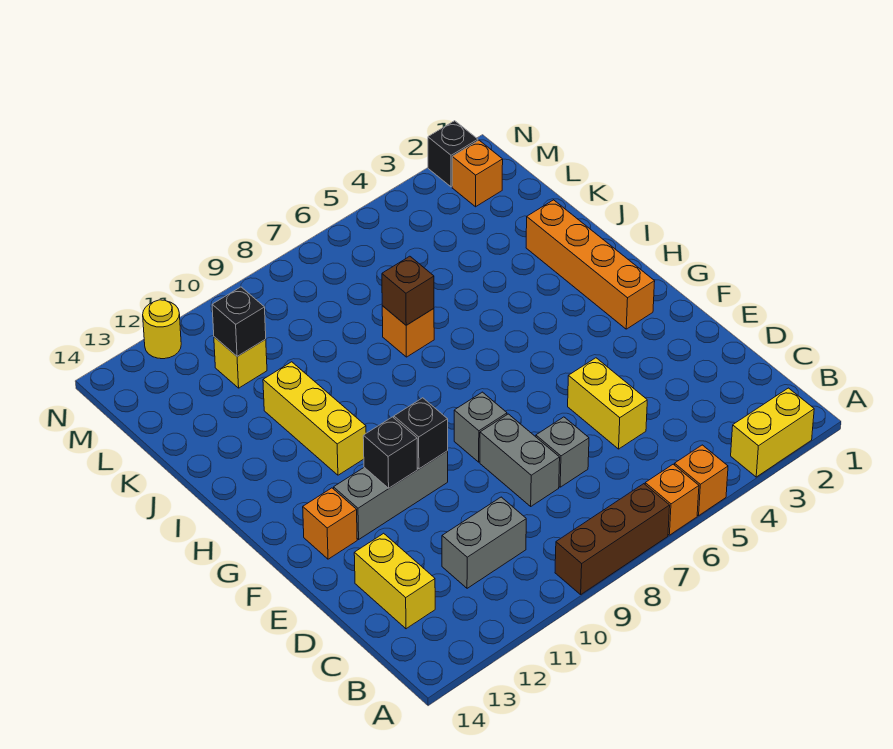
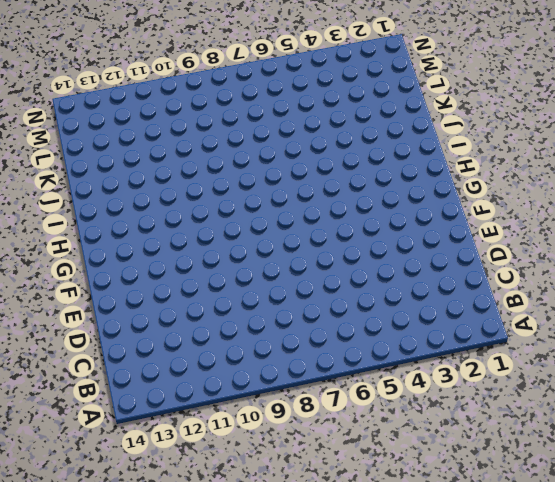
none -> yellow brick A2:A3 level 1
none -> orange brick A5 level 1
none -> orange brick A6 level 1

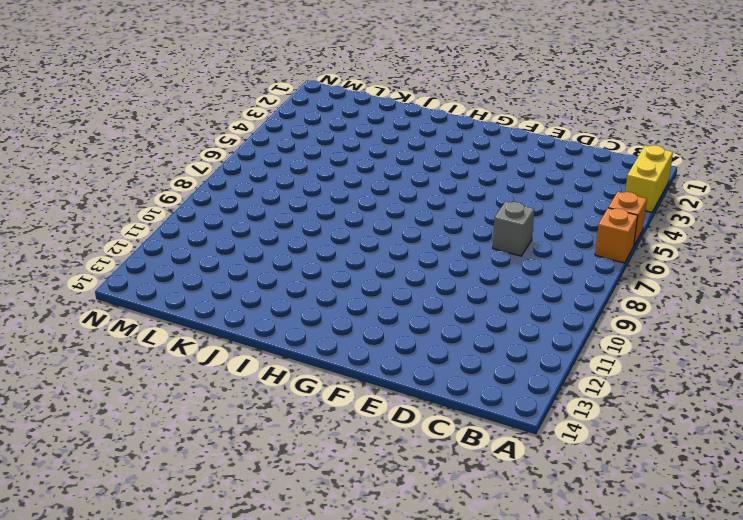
none -> brown brick A7:A9 level 1
none -> grey brick C10:C11 level 1
none -> yellow brick C13:D13 level 1

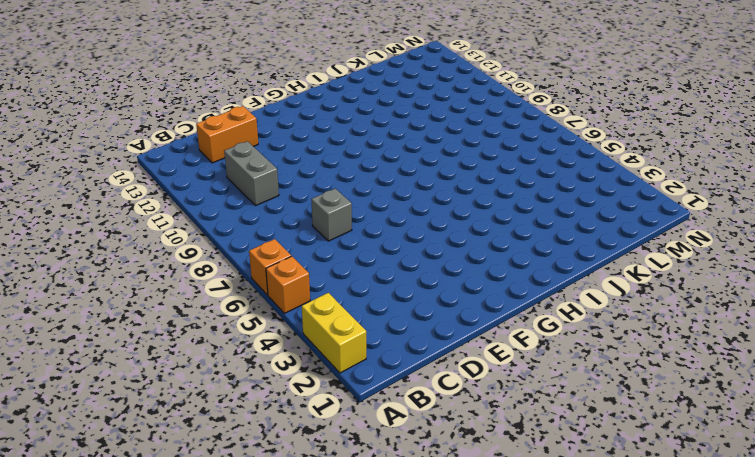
orange brick C13:D13 level 1 -> yellow brick C13:D13 level 1
none -> brown brick A7:A9 level 1
none -> yellow brick D5:E5 level 1
none -> grey brick D8:E8 level 1

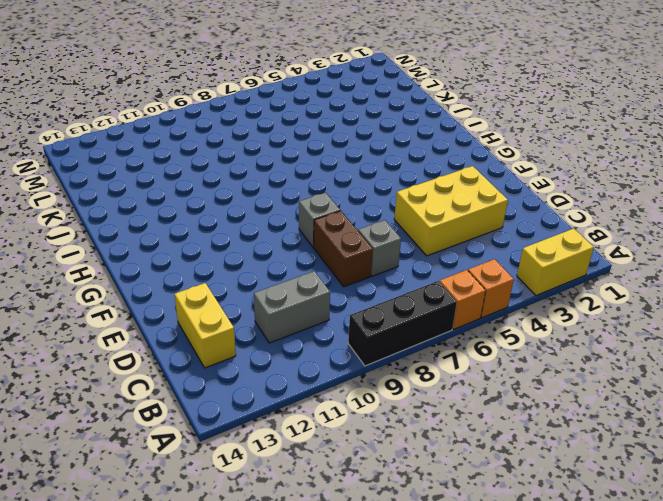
black brick A7:A9 level 1 -> brown brick A7:A9 level 1
yellow brick D3:E5 level 1 -> yellow brick D5:E5 level 1
brown brick D8:E8 level 1 -> grey brick D8:E8 level 1
none -> grey brick F10:F12 level 1
none -> orange brick F13 level 1
none -> orange brick G2:J2 level 1

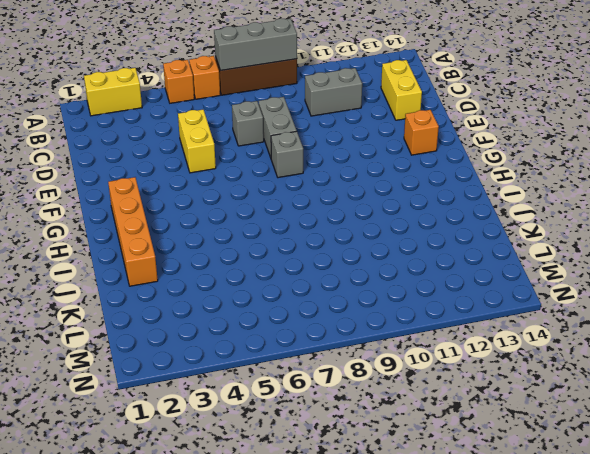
grey brick A7:A9 level 2 -> grey brick F10:F12 level 1
none -> yellow brick H11:J11 level 1
none -> orange brick J7 level 1
none -> yellow brick L11 level 1

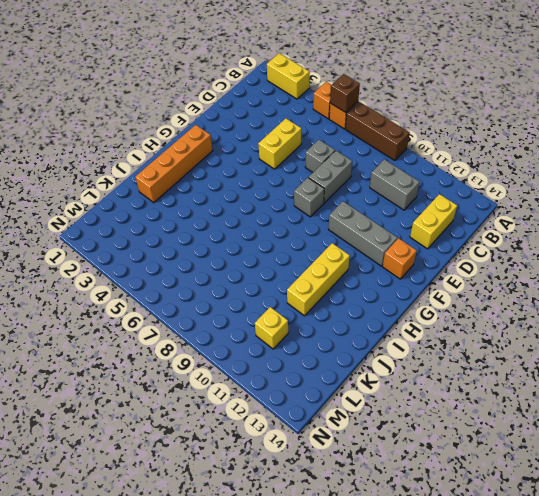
brown brick A6 level 2 -> brown brick J7 level 2
none -> orange brick J7 level 1
none -> orange brick M2 level 1
none -> black brick N2 level 1

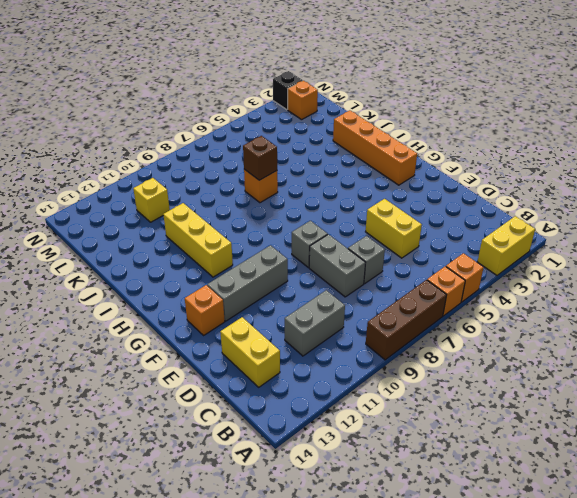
none -> yellow round brick N12 level 1
none -> black brick F10 level 2
none -> black brick F11 level 2

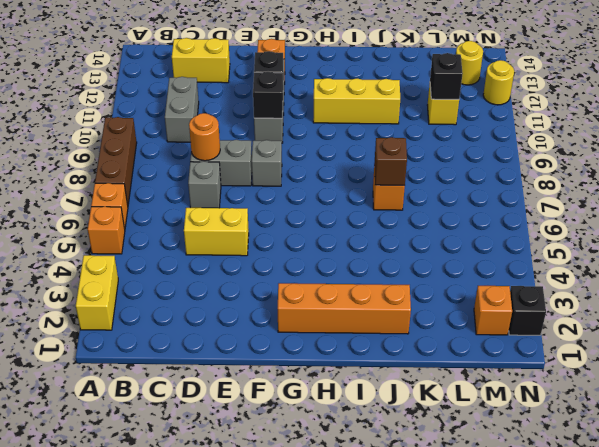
orange round brick D8 level 2 -> none
yellow round brick M13 level 1 -> none

